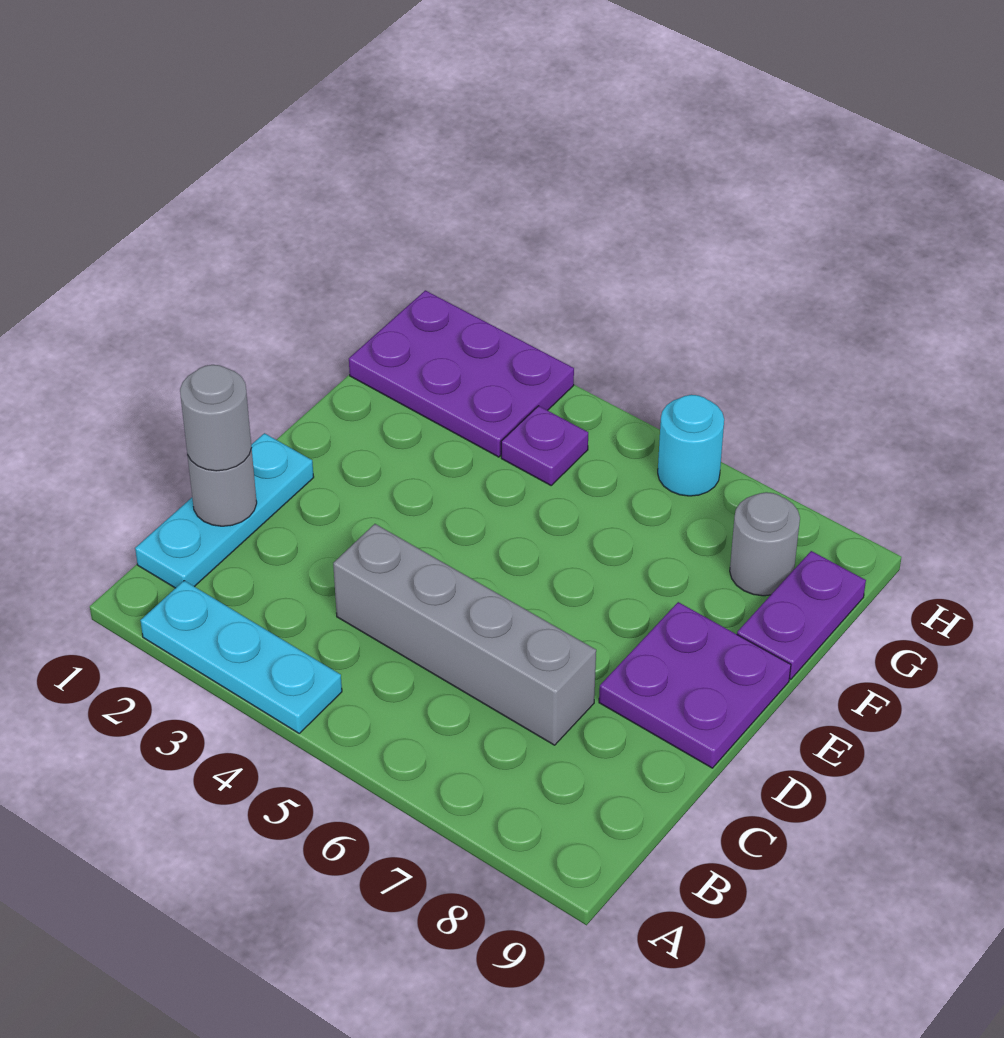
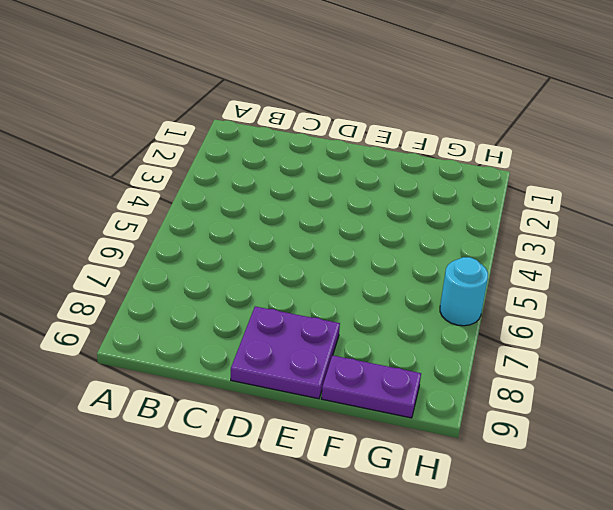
none -> cyan plate A2:A4 level 1
none -> cyan plate B1:D1 level 1

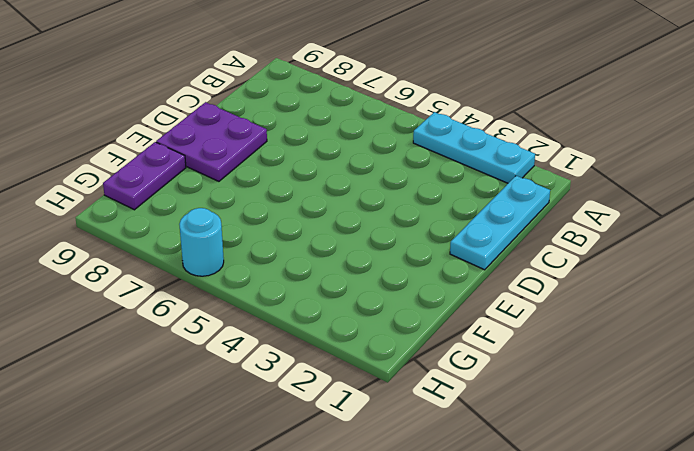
none -> grey brick C4:C7 level 1
none -> purple plate G1:H3 level 1

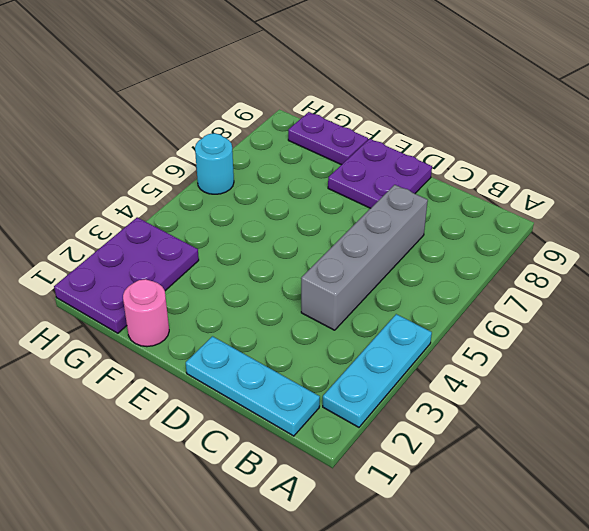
pink round brick F1 level 1 -> none
none -> purple plate G4 level 1
none -> grey round brick G8 level 1

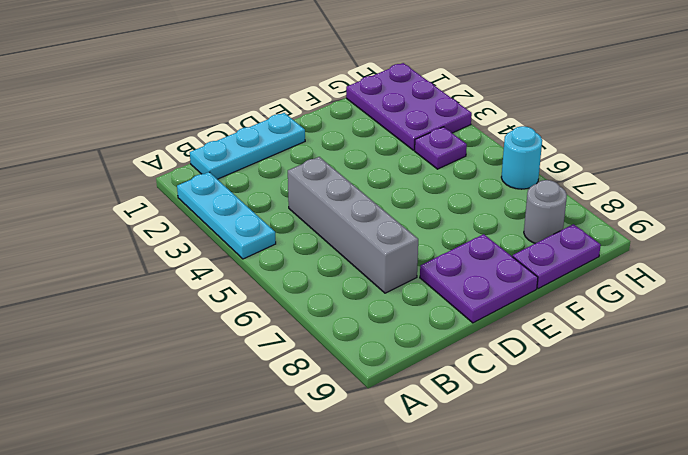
none -> grey round brick C1 level 2
none -> grey round brick C1 level 3

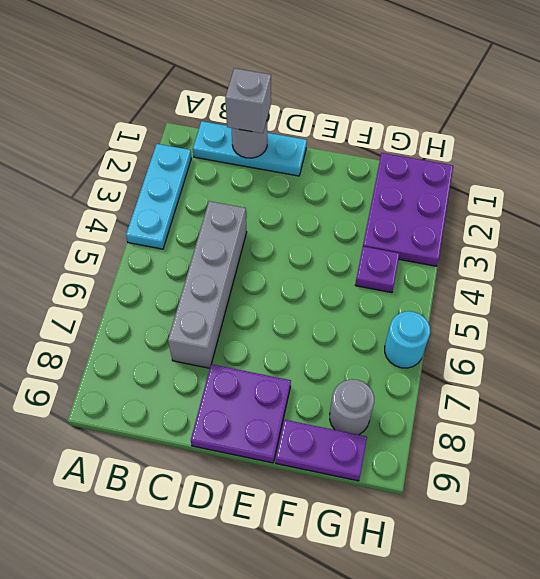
grey brick C1 level 3 -> grey round brick C1 level 3

